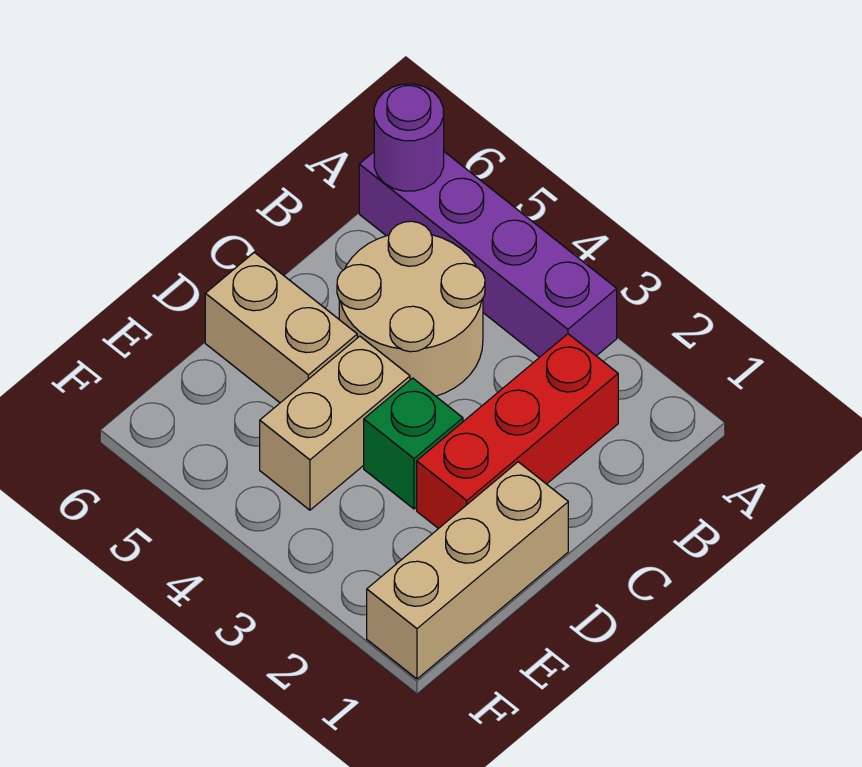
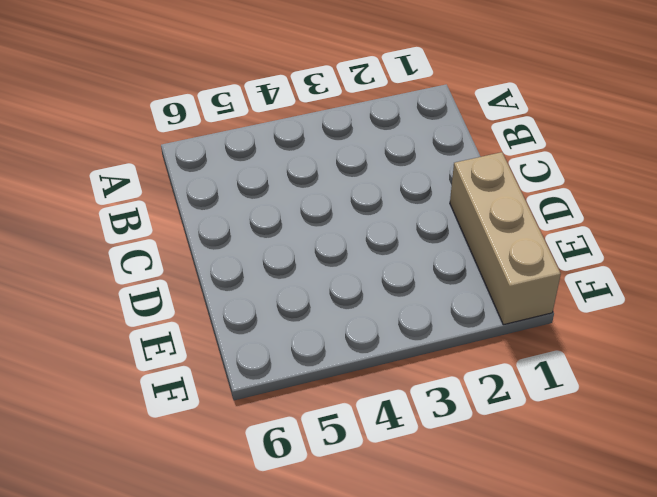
none -> purple brick A3:A6 level 1
none -> red brick B2:D2 level 1

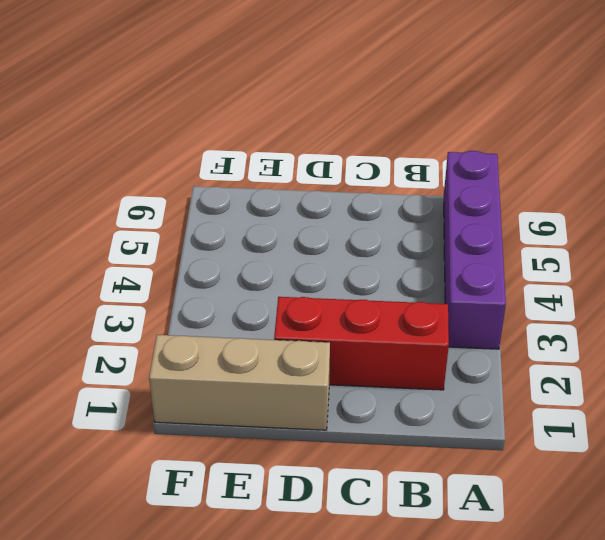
none -> tan round brick B4:C5 level 1
none -> green brick D3 level 1

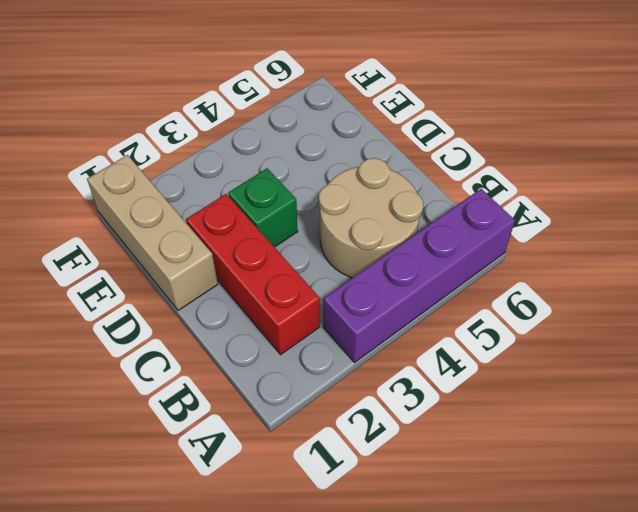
none -> tan brick D4:E4 level 1
none -> tan brick D5:D6 level 1

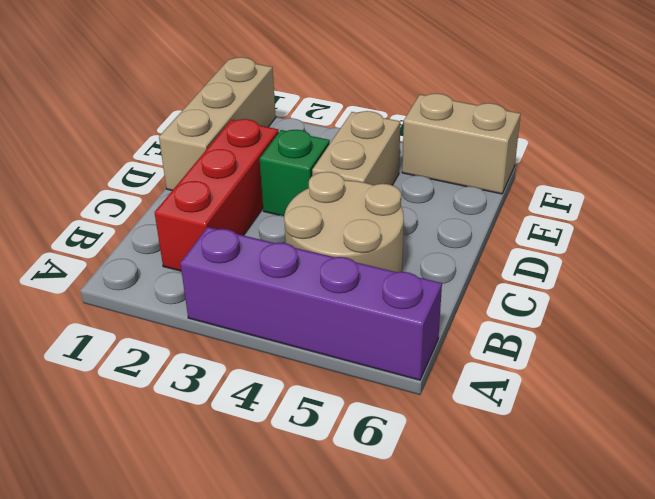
tan brick F5:F6 level 1 -> tan brick D5:D6 level 1
none -> purple round brick A6 level 2

